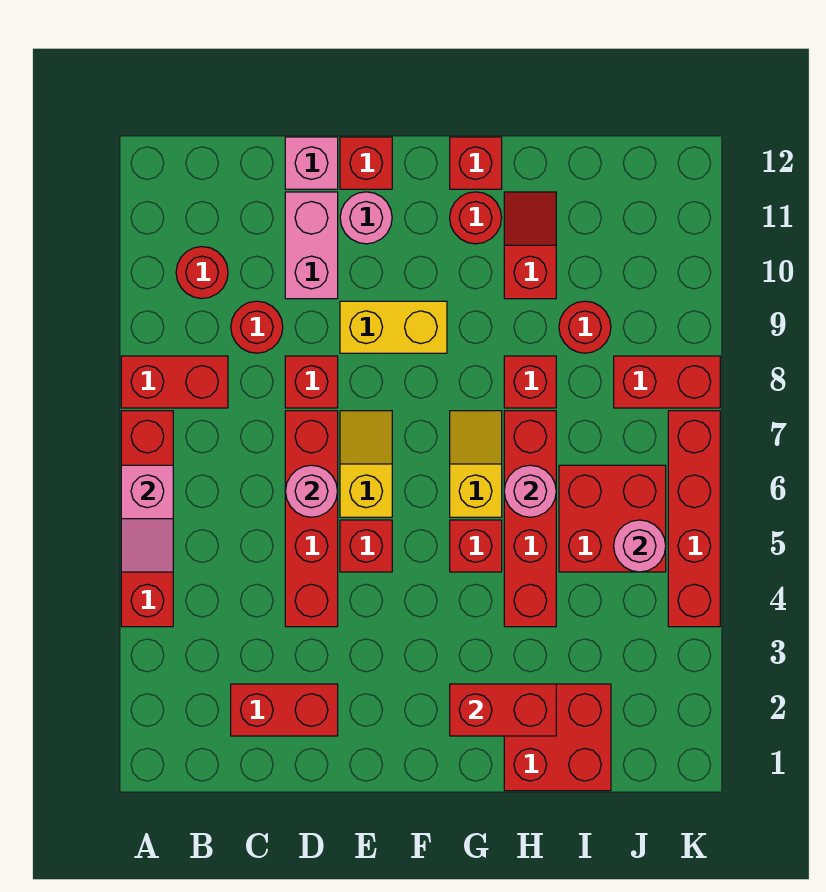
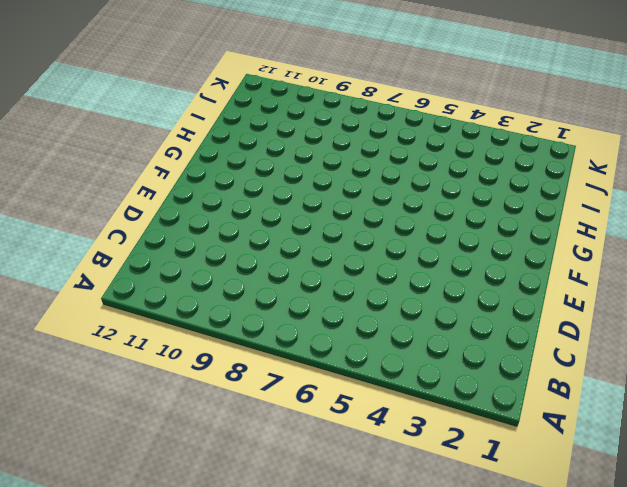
none -> red brick A4:A7 level 1
none -> red brick A8:B8 level 1
none -> red round brick B10 level 1
none -> red brick C2:D2 level 1

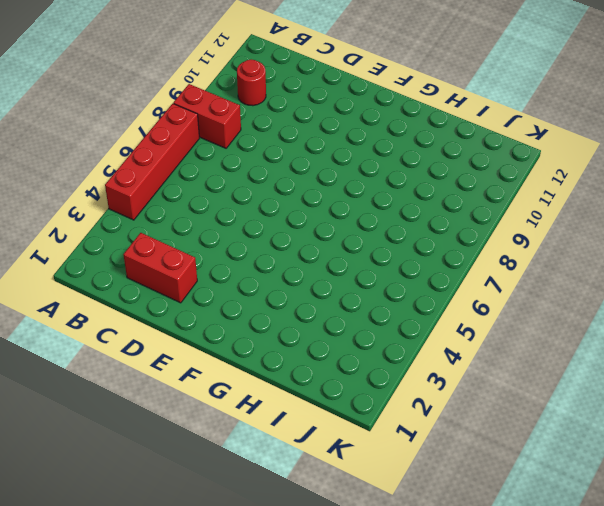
none -> red round brick C9 level 1
none -> red brick D4:D7 level 1
none -> red brick D8 level 1
none -> pink brick D10:D11 level 1

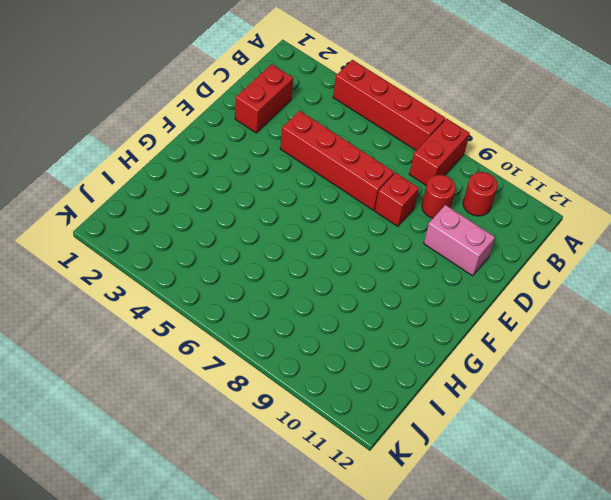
none -> pink brick D12 level 1
none -> red brick E5 level 1
none -> yellow slope E6:E7 level 1 top 6
none -> yellow brick E9:F9 level 1

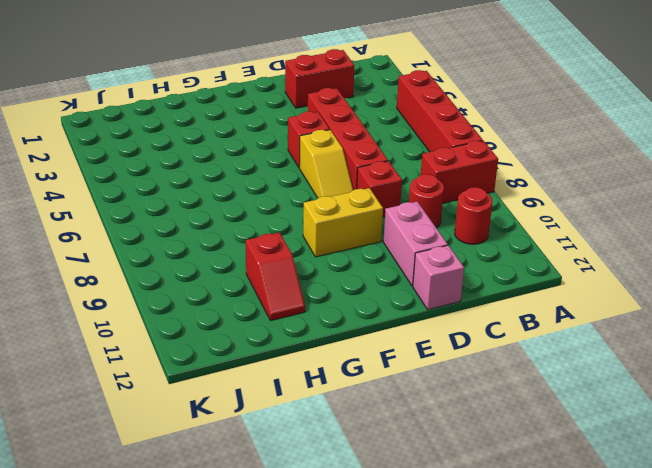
none -> pink round brick E11 level 1
none -> red brick E12 level 1
none -> red brick G5 level 1
none -> yellow slope G6:G7 level 1 top 6

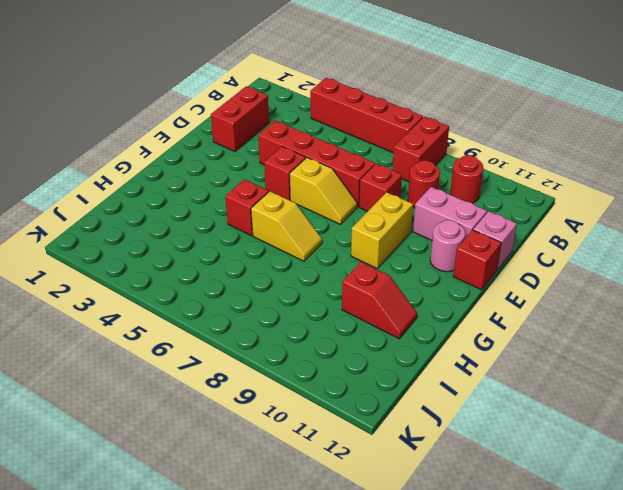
none -> red round brick G11 level 1
none -> red brick G12 level 1
none -> red brick H1:I2 level 1
none -> red brick H4:H7 level 1

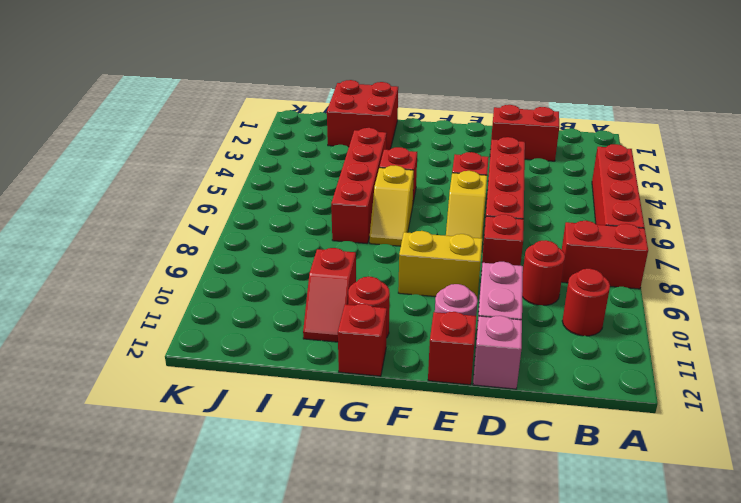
none -> red brick H8 level 1
none -> red brick I5:J6 level 1
none -> red round brick I9 level 1
none -> red brick J8:K8 level 1

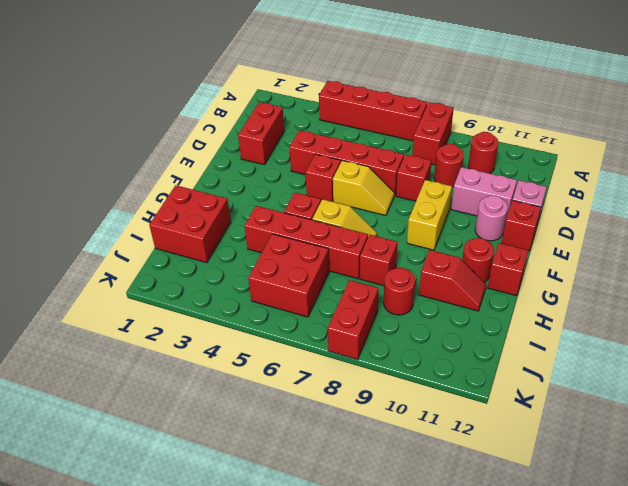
none -> red brick K4:K7 level 1
none -> pink slope A5:A6 level 2 top 6
none -> pink round brick D6 level 2
none -> red brick G2:H2 level 2

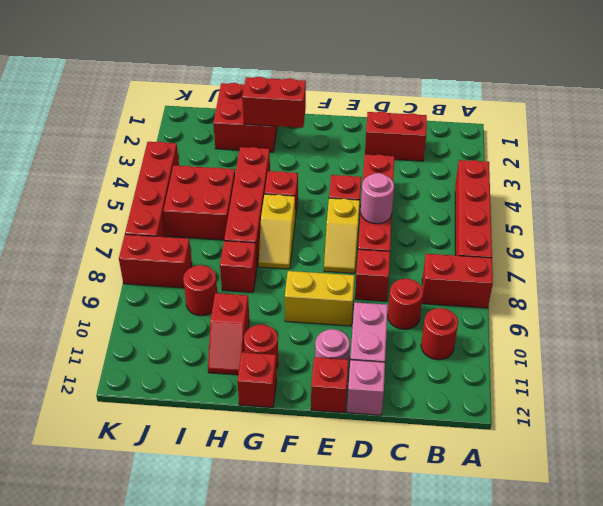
none -> pink slope A5:A6 level 2 top 6
none -> pink round brick H6 level 2
none -> pink round brick J5 level 2

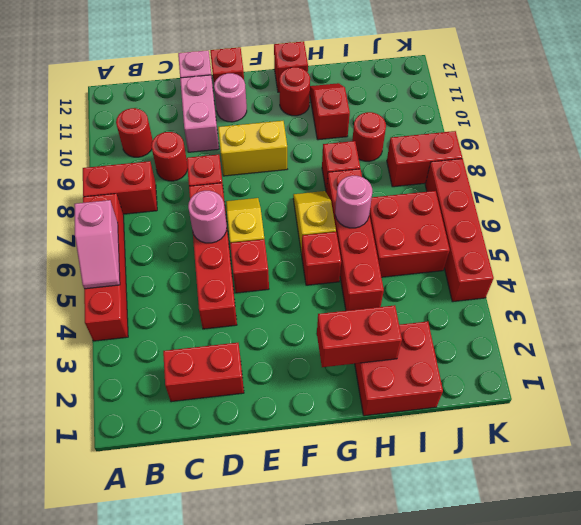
none -> pink round brick J5 level 2

